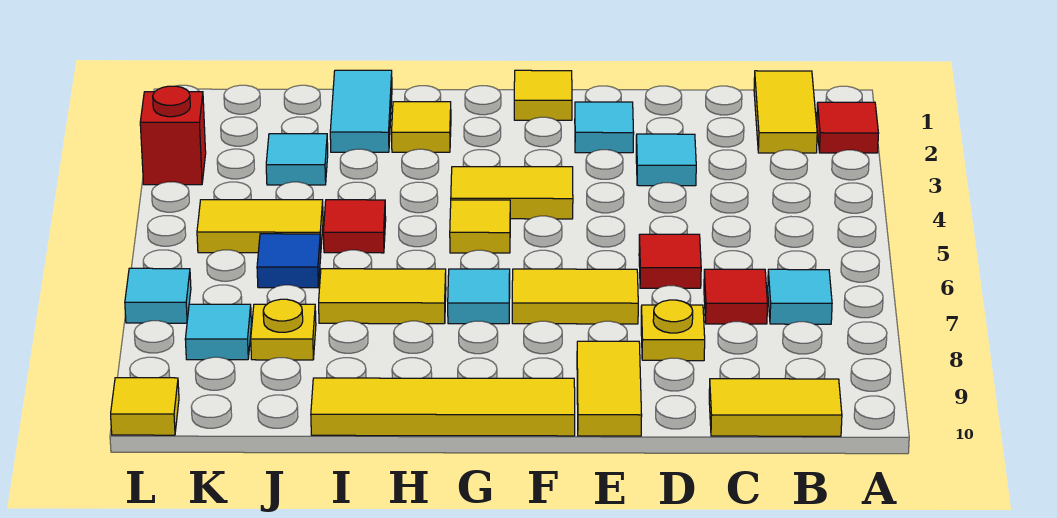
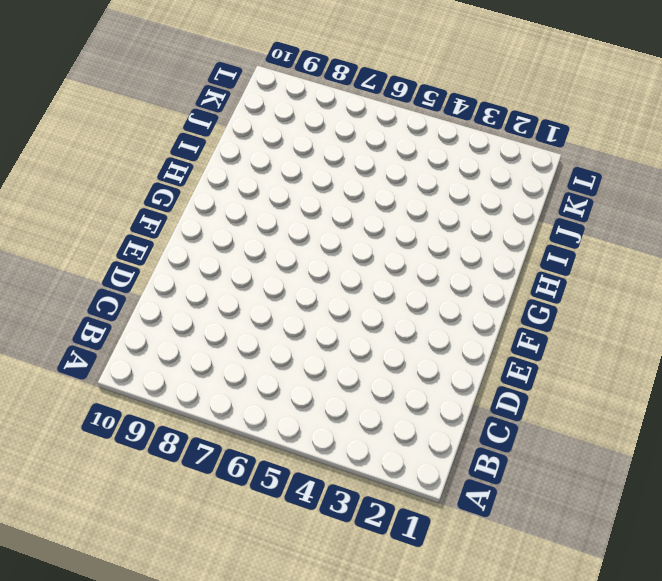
none -> red tile A2 level 1
none -> yellow tile B1:B2 level 1
none -> cyan tile B7 level 1

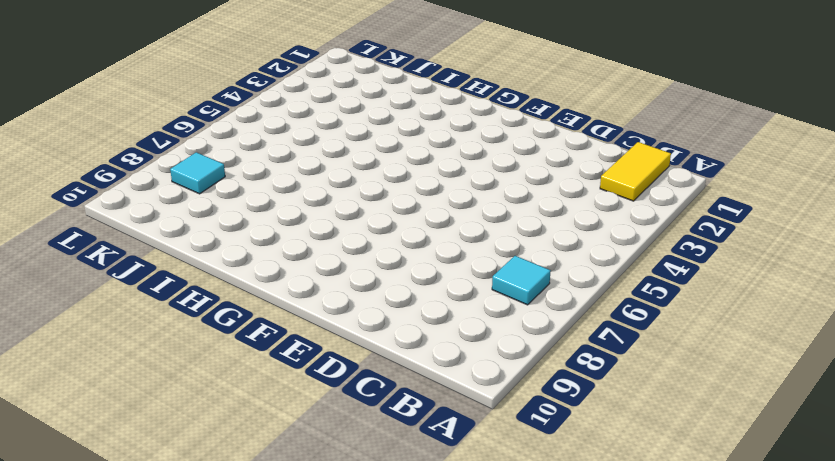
none -> red tile A2 level 1
none -> yellow tile B10:C10 level 1
none -> red tile C7 level 1

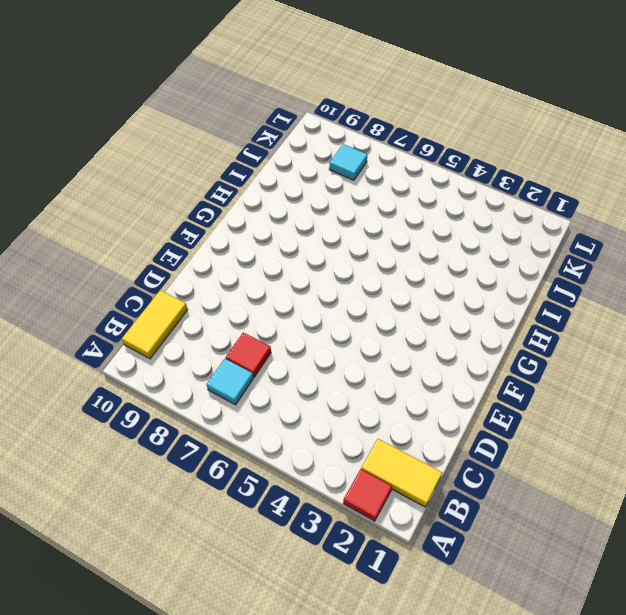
none -> cyan tile D3 level 1
none -> red tile D6 level 1
none -> yellow plate D8 level 1

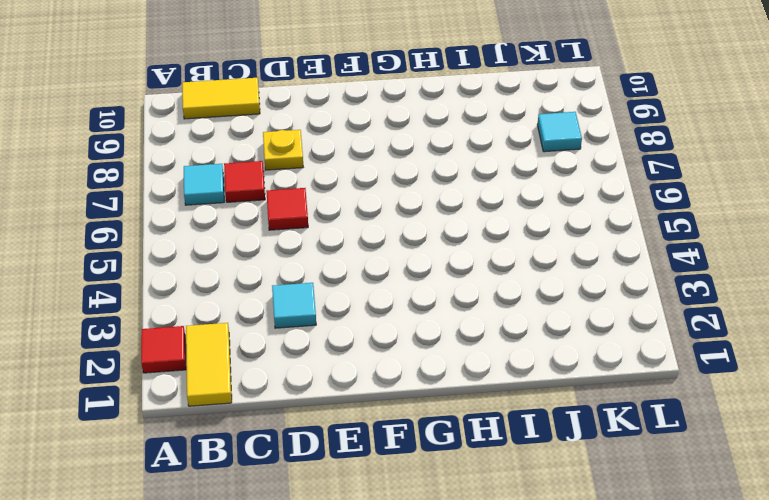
none -> cyan tile E2 level 1
none -> yellow tile E7:F7 level 1
none -> yellow tile E9:E10 level 1

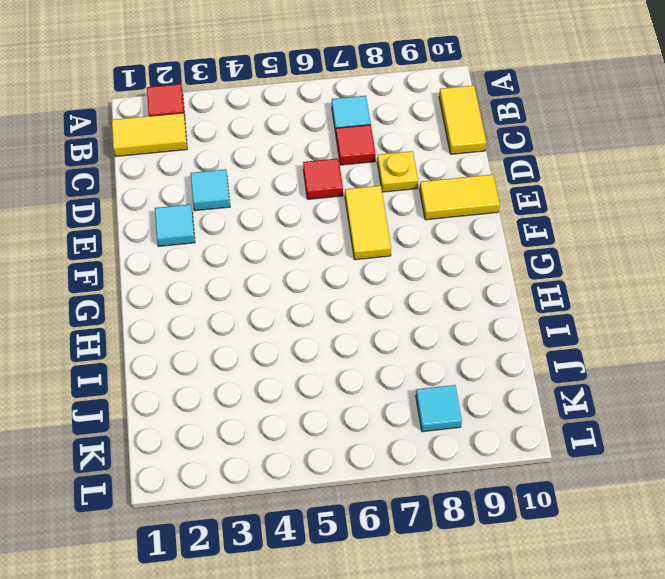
none -> yellow tile F1 level 1
none -> yellow tile F4:G4 level 1
none -> yellow tile F10:I10 level 1

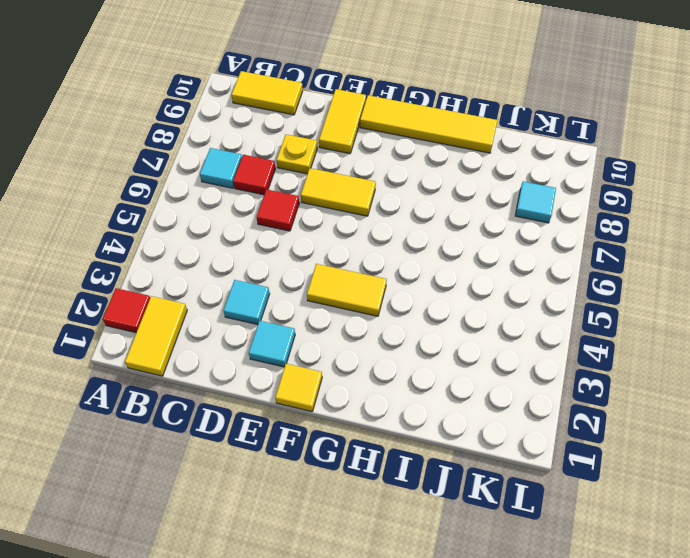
none -> yellow tile G5 level 1
none -> cyan tile G7 level 1
none -> yellow tile H2 level 1

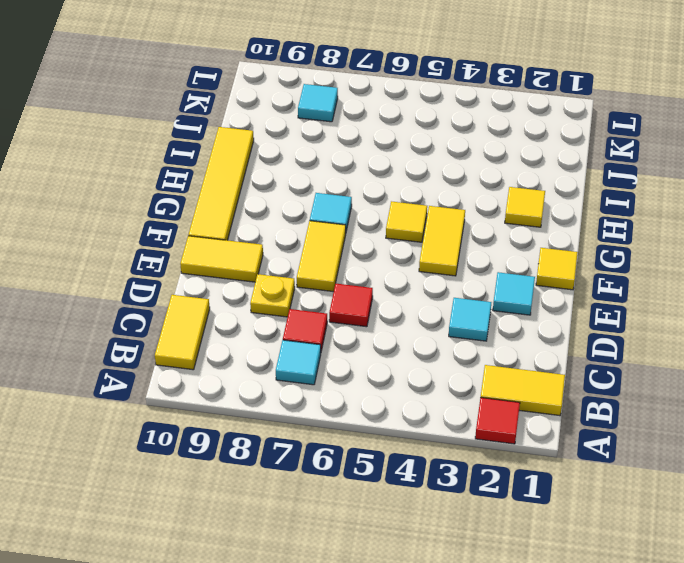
none -> yellow tile H7:I7 level 1
none -> cyan tile I1:I2 level 1
none -> red tile I5 level 1

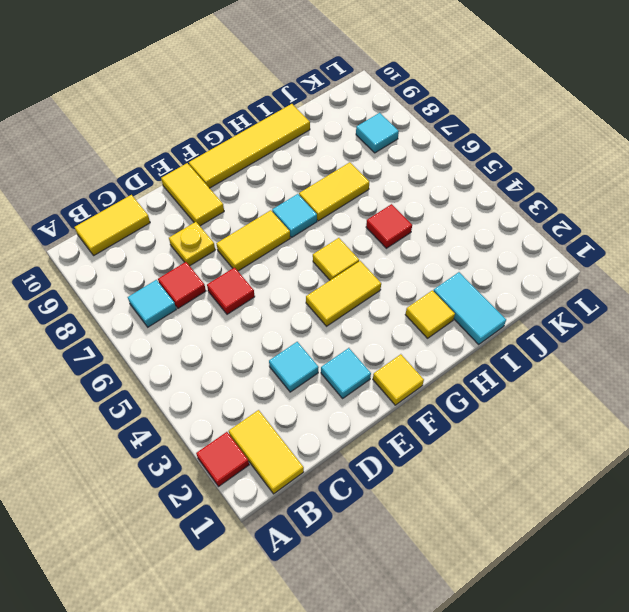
none -> cyan tile J3 level 1
none -> yellow tile J5:K5 level 1
none -> blue tile J6 level 1

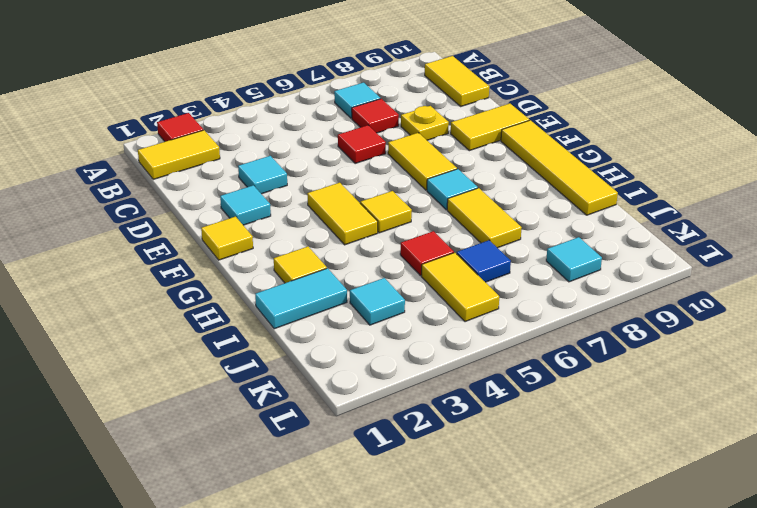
none -> yellow plate J8 level 1
none -> red brick L3 level 1
none -> cyan tile L7 level 1

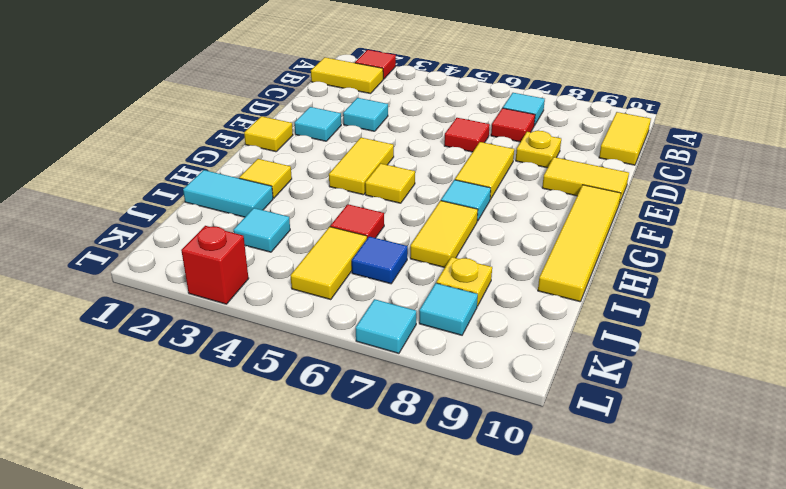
none -> yellow tile L10 level 1

